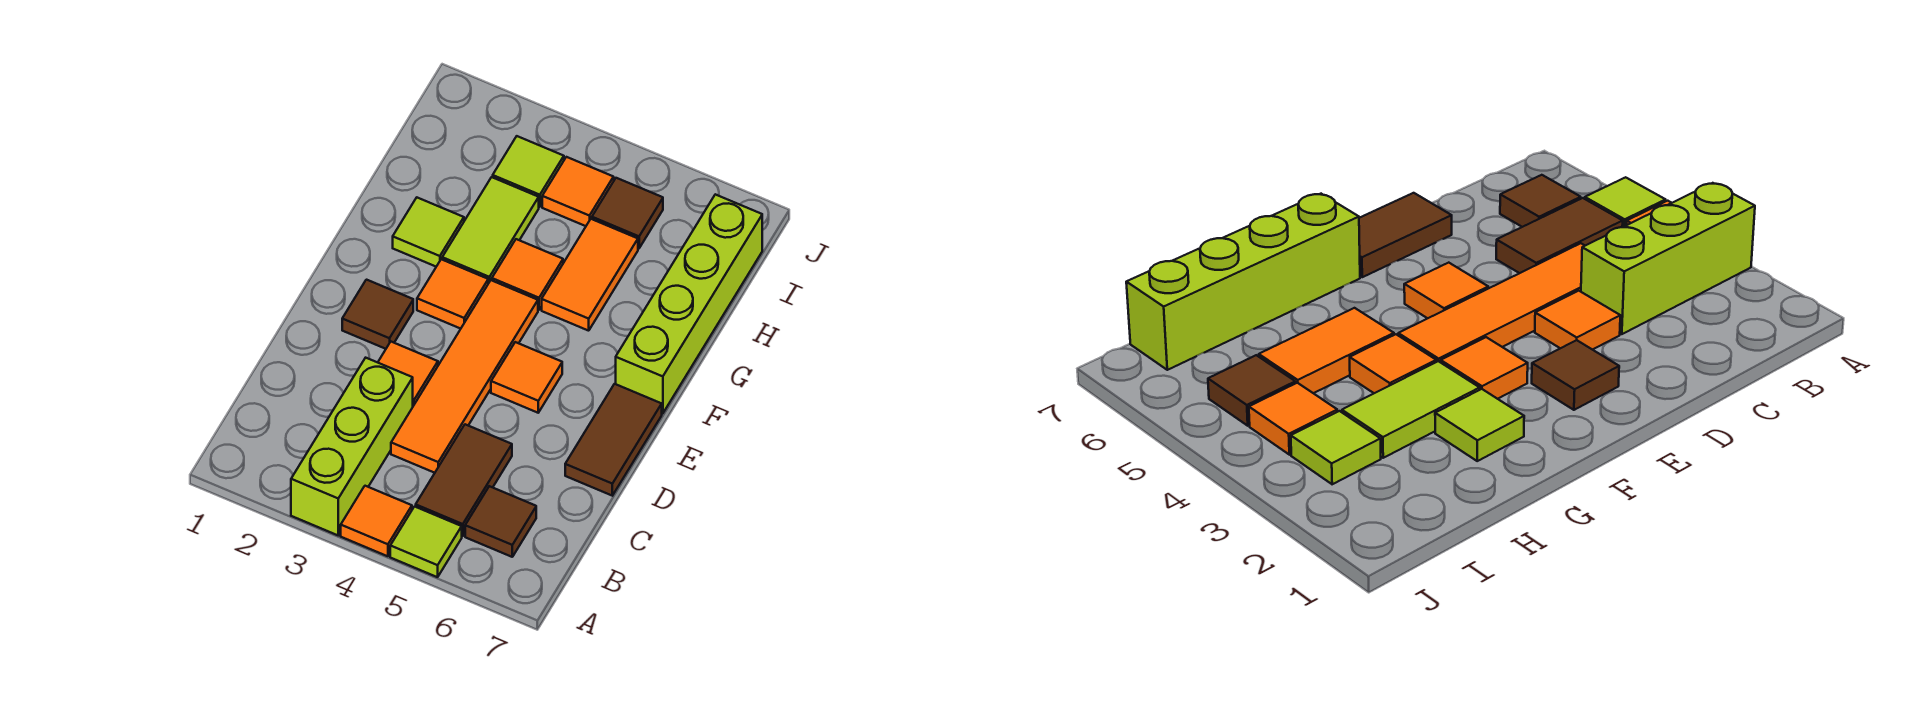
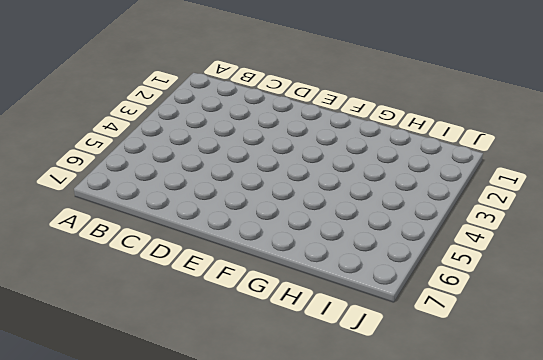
none -> lime brick A3:C3 level 1
none -> orange tile A4 level 1
none -> lime tile A5 level 1

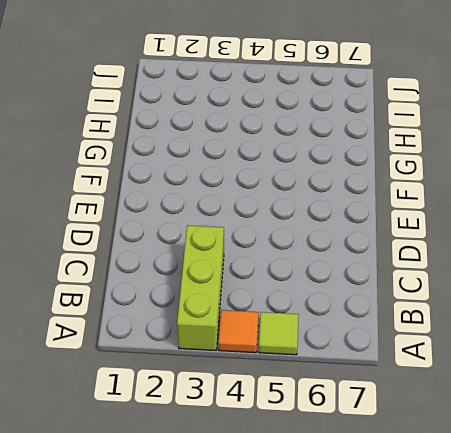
none -> brown tile B5:C5 level 1
none -> brown tile B6 level 1
none -> orange tile C4:F4 level 1

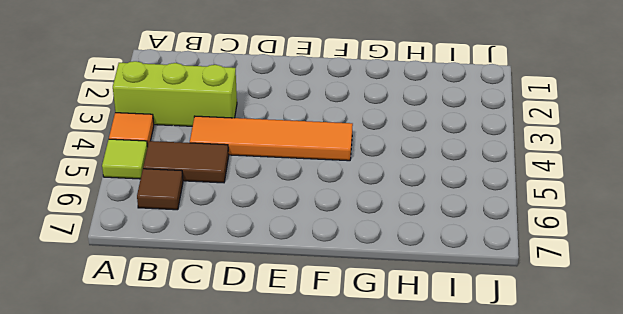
none -> orange tile D3 level 1
none -> brown tile D7:E7 level 1
none -> brown tile E2 level 1

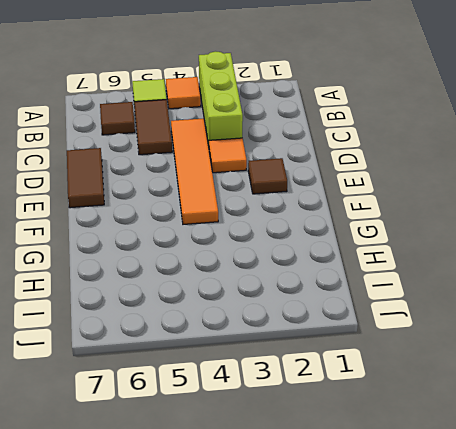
none -> orange tile E5 level 1
none -> orange tile F3 level 1
none -> lime brick F7:I7 level 1

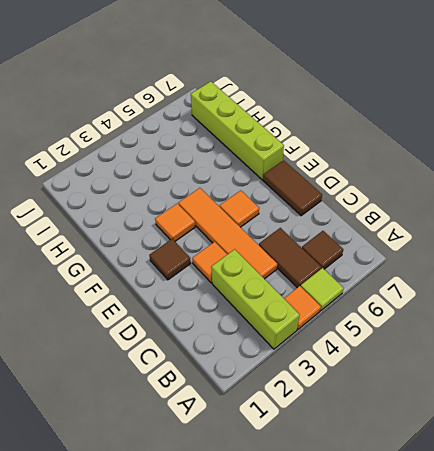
none -> lime tile G2 level 1
none -> lime tile G3:H3 level 1
none -> orange tile G4 level 1

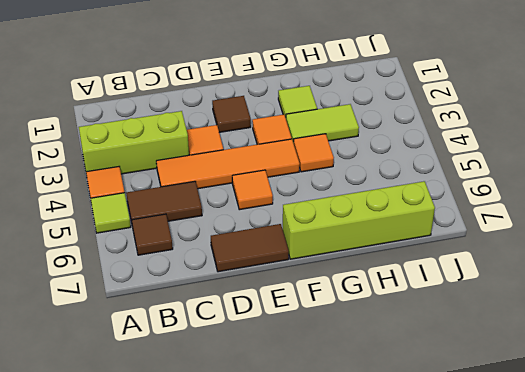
none -> orange tile G5:H5 level 1
none -> lime tile I3 level 1
none -> orange tile I4 level 1

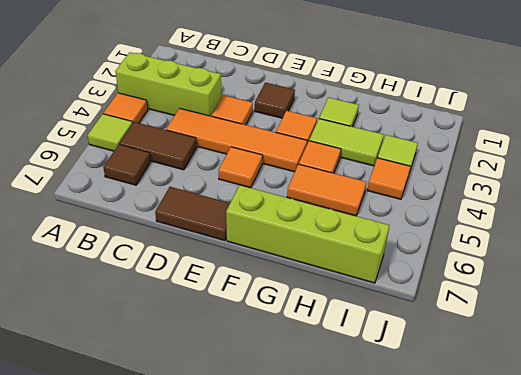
none -> brown tile I5 level 1

